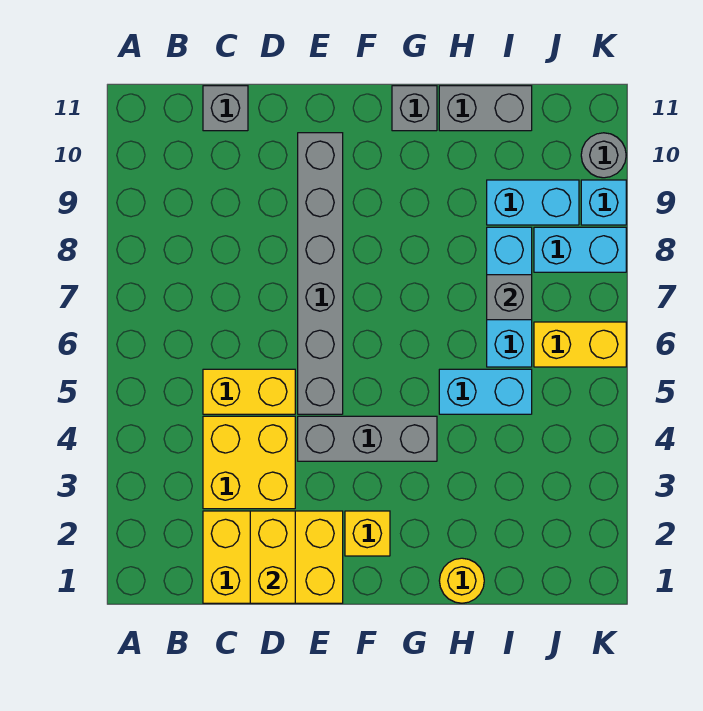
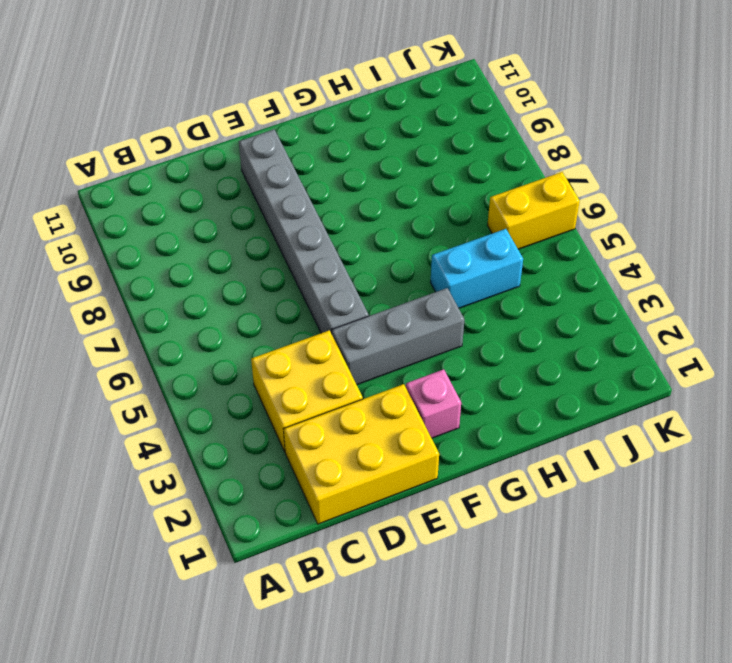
pink brick F2 level 1 -> yellow brick F2 level 1
none -> yellow brick C5:D5 level 1
none -> grey brick C11 level 1
none -> grey brick G11 level 1

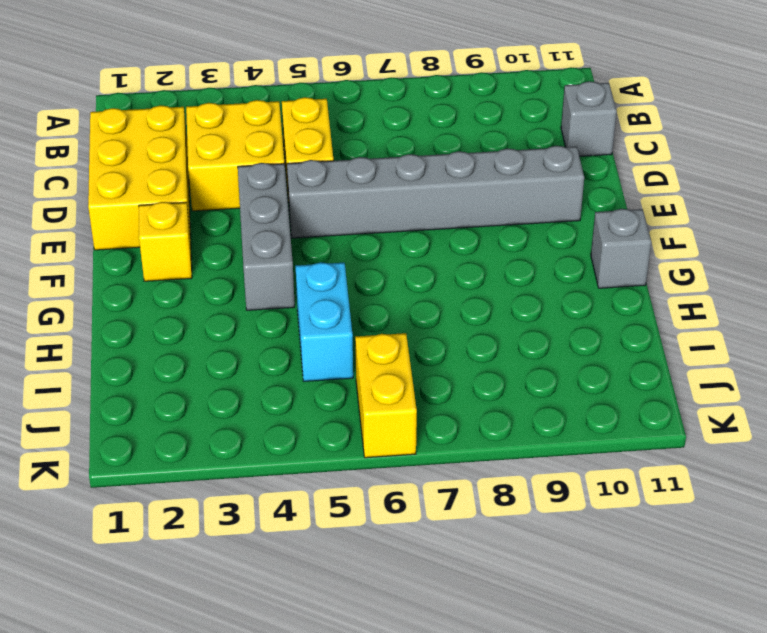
none -> yellow round brick H1 level 1
none -> grey brick H11:I11 level 1
none -> cyan brick I6:I8 level 1

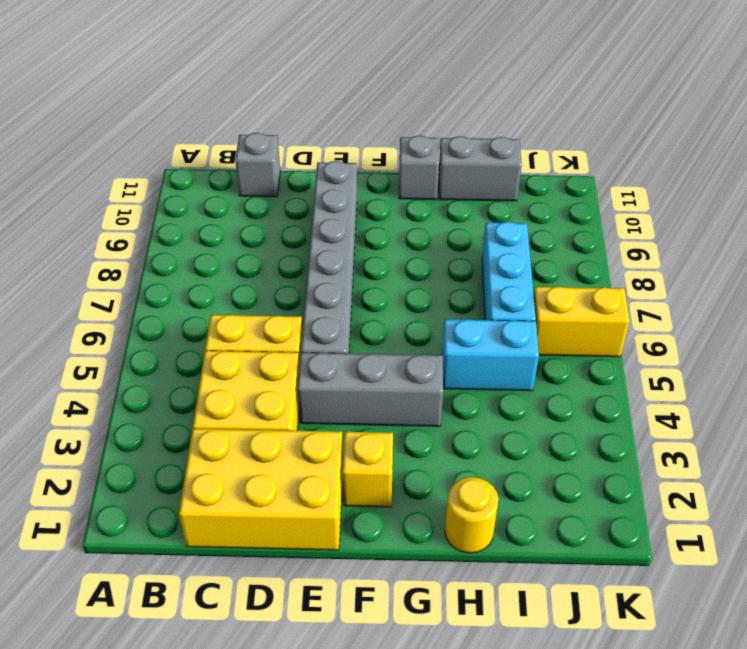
none -> cyan brick I9:J9 level 1
none -> cyan brick J8:K8 level 1
none -> cyan brick K9 level 1

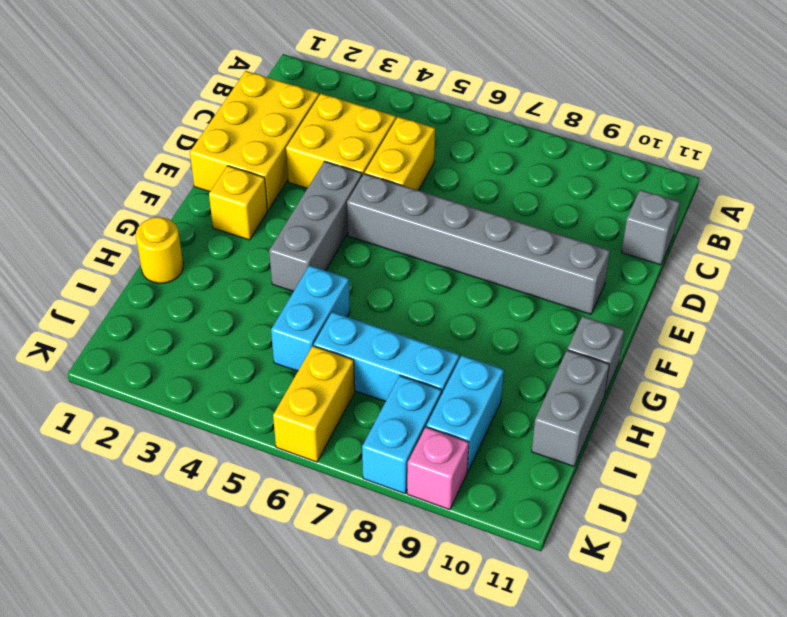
pink brick K9 level 1 -> cyan brick K9 level 1
none -> grey round brick K10 level 1
none -> yellow brick D1:D2 level 2
none -> grey brick I7 level 2

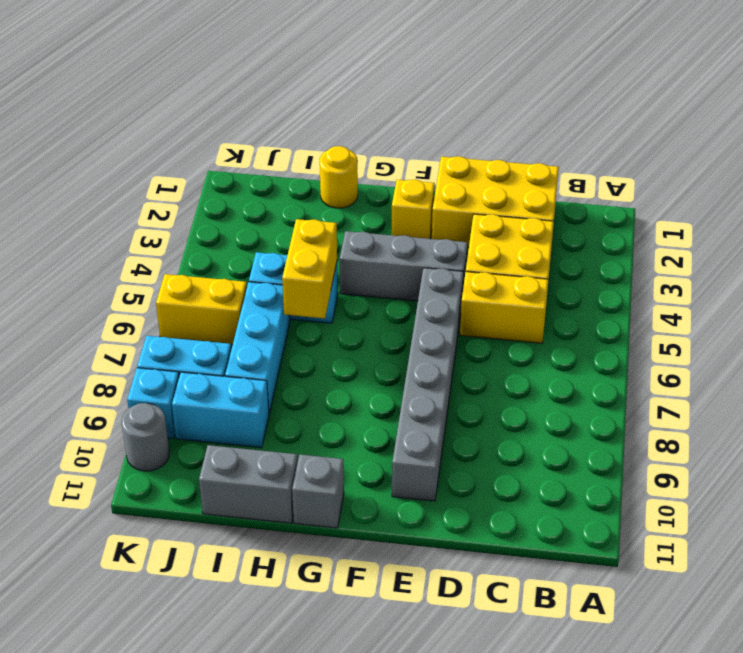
yellow brick H5:H6 level 2 -> yellow brick D1:D2 level 2
none -> grey brick C11 level 1
none -> grey brick I7 level 2

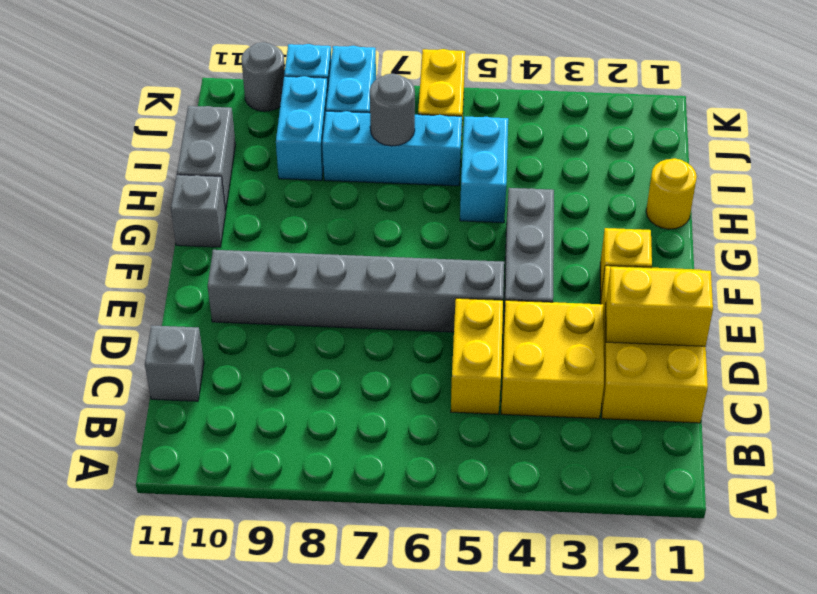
grey round brick I7 level 2 -> grey brick I7 level 2

